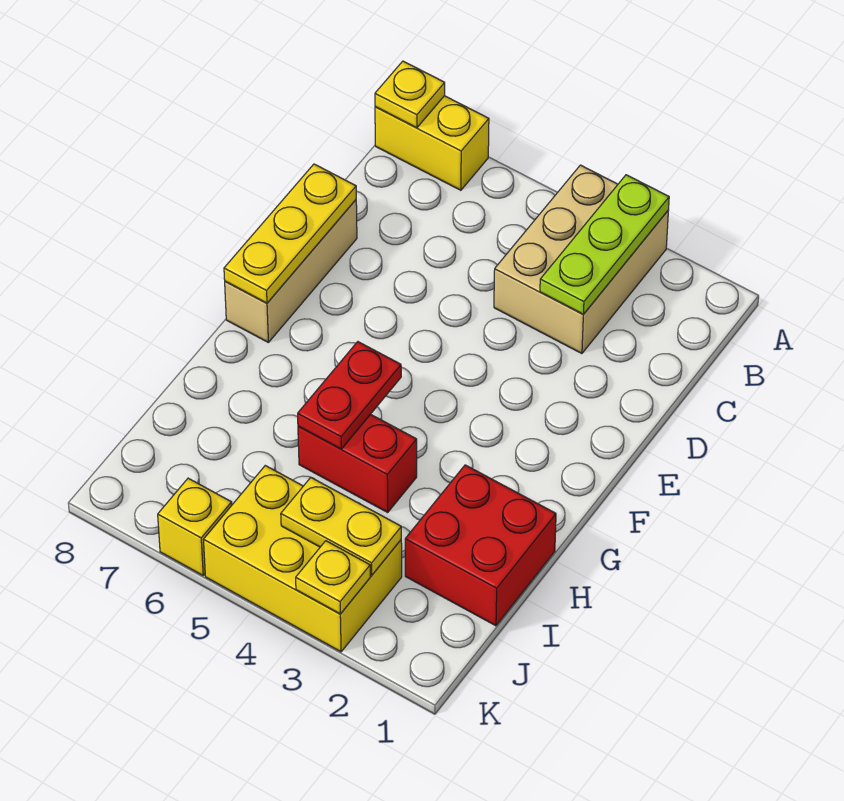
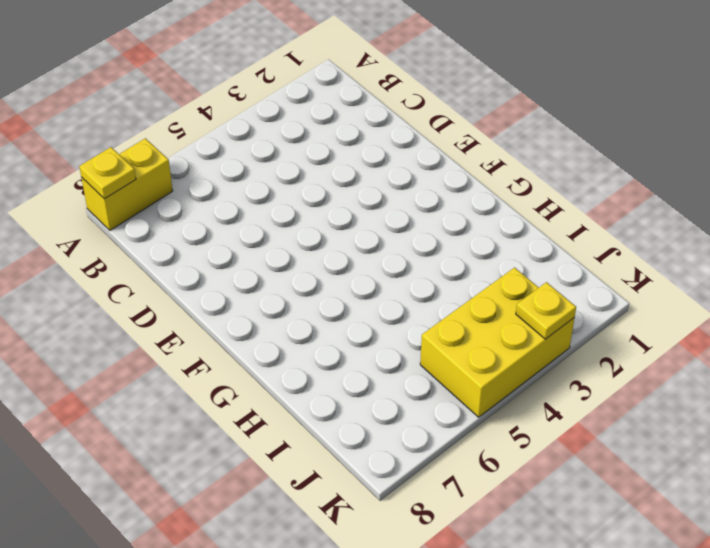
none -> tan brick A3:C4 level 1
none -> tan brick D8:F8 level 1
none -> red brick H1:I2 level 1

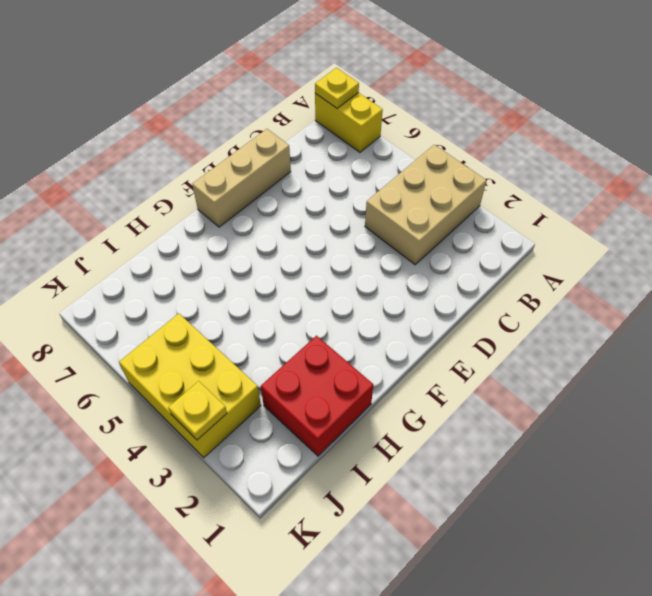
none -> red brick H4:H5 level 1
none -> yellow brick K6 level 1
none -> lime plate A3:C3 level 2

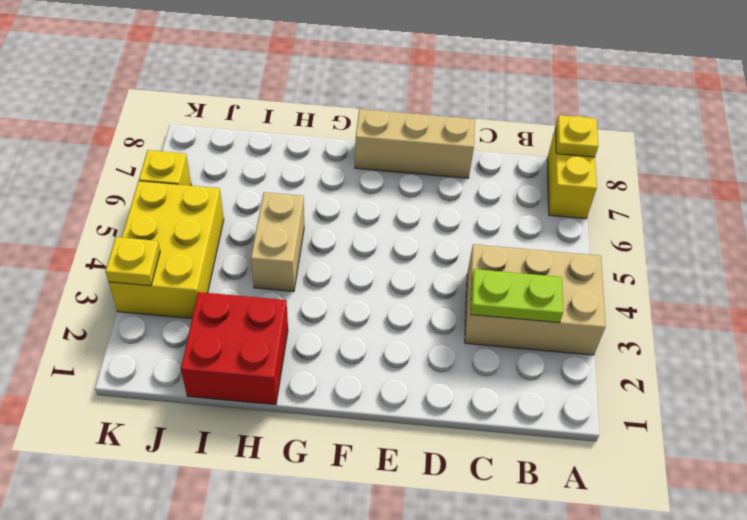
lime plate B3:C3 level 2 -> lime plate A3:C3 level 2
tan brick H4:H5 level 1 -> red brick H4:H5 level 1
none -> yellow plate D8:F8 level 2
none -> red plate G5:H5 level 2
none -> yellow plate J3:J4 level 2

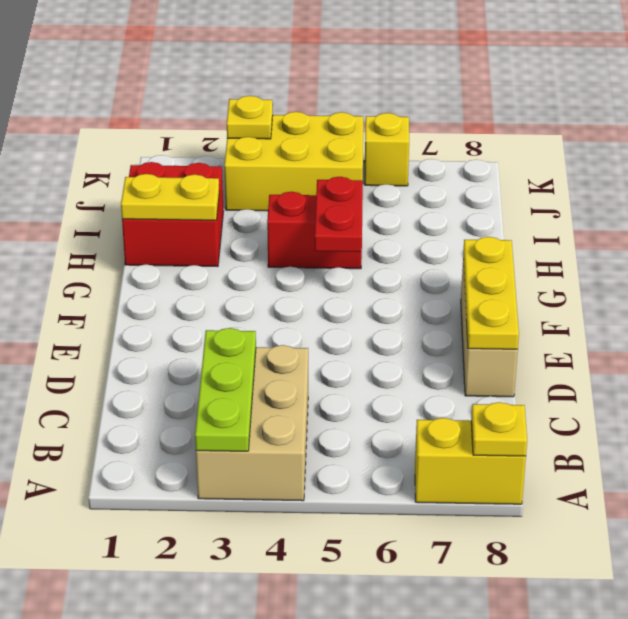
yellow plate H1:H2 level 2 -> yellow plate J3:J4 level 2

